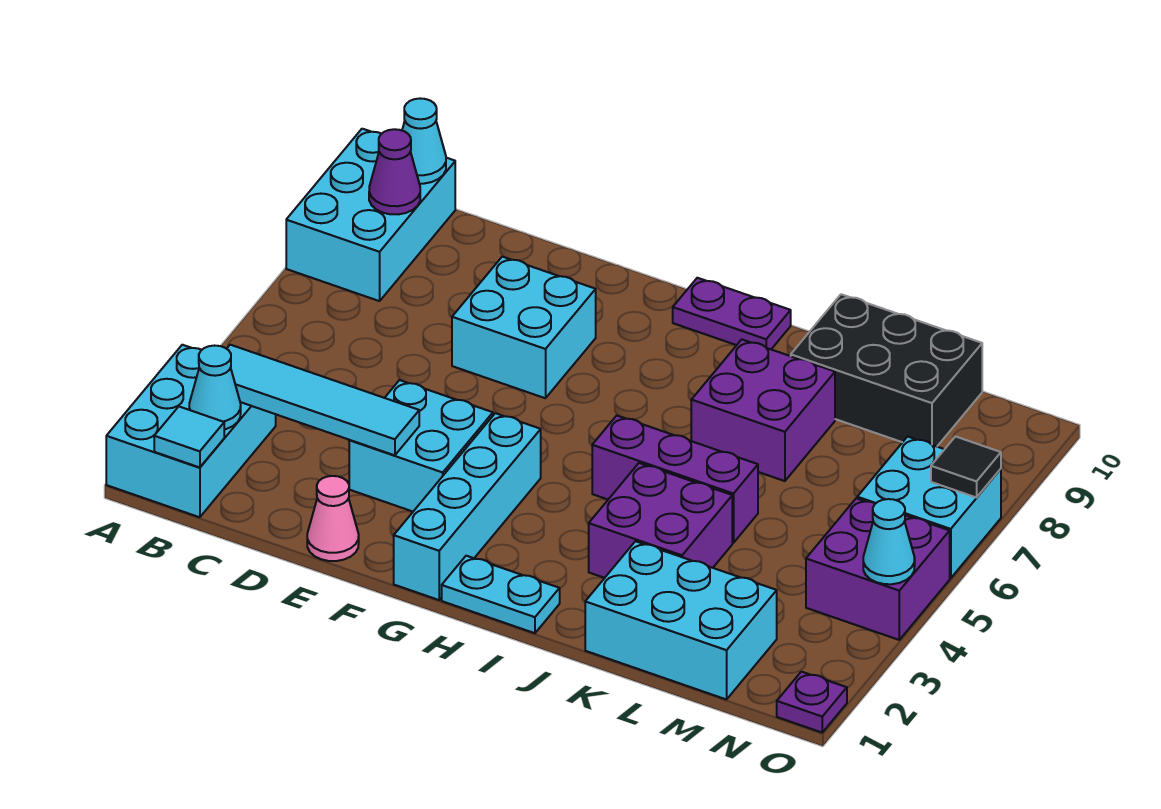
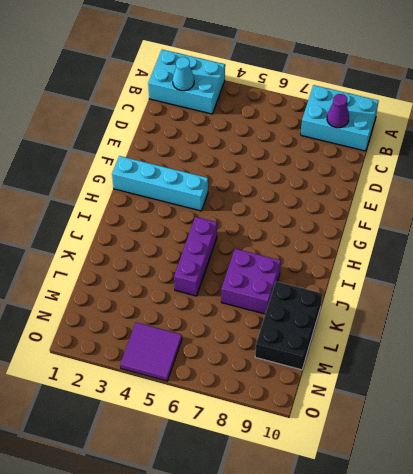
purple tile N4:O5 level 1 -> purple brick N4:O5 level 1
none -> pink cone E1 level 1
none -> cyan brick E3:F4 level 1
none -> cyan brick E7:F8 level 1

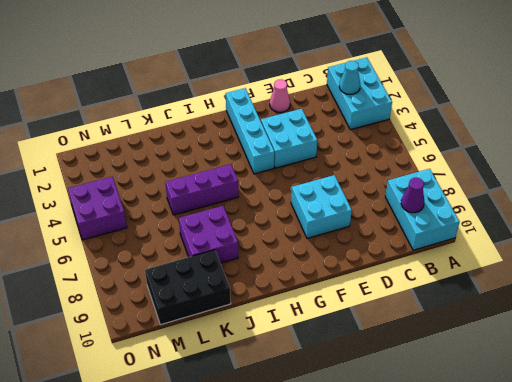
none -> cyan plate H1:I1 level 1
none -> purple plate H10:I10 level 1
none -> purple brick J3:K4 level 1

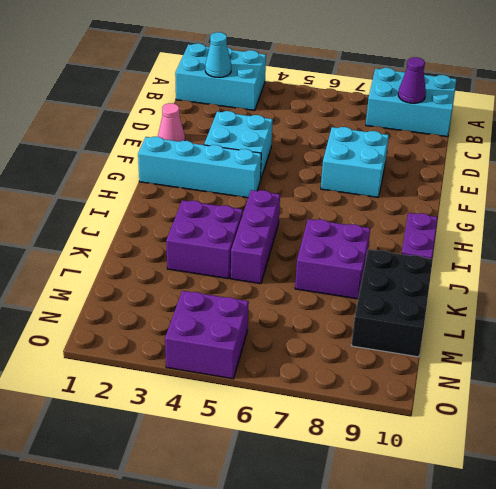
none -> cyan plate H1:I1 level 1
none -> cyan brick K1:M2 level 1
none -> cyan brick N6:O7 level 1

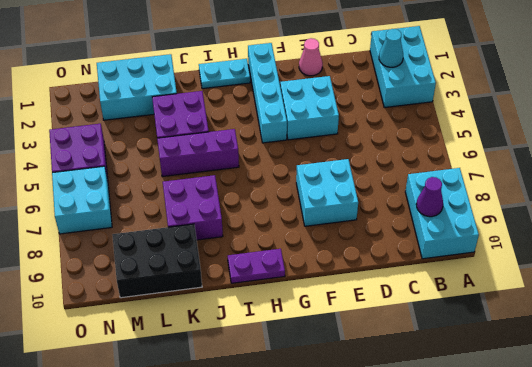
none -> purple plate O1 level 1
none -> cyan tile B1 level 2
none -> cyan tile B3:E3 level 2

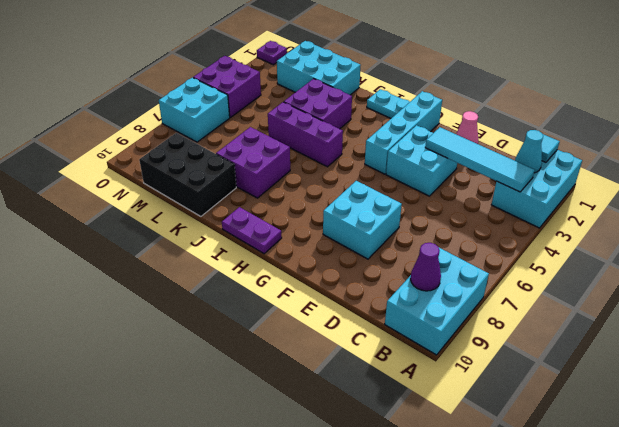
none -> cyan cone B10 level 2
none -> cyan cone O4 level 2
none -> black tile O7 level 2

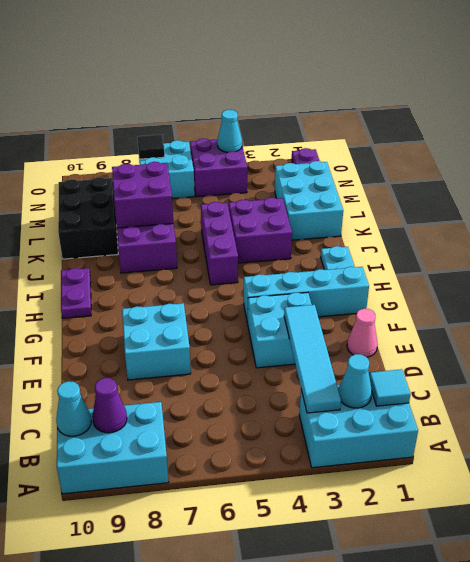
purple brick K7:L8 level 2 -> none

